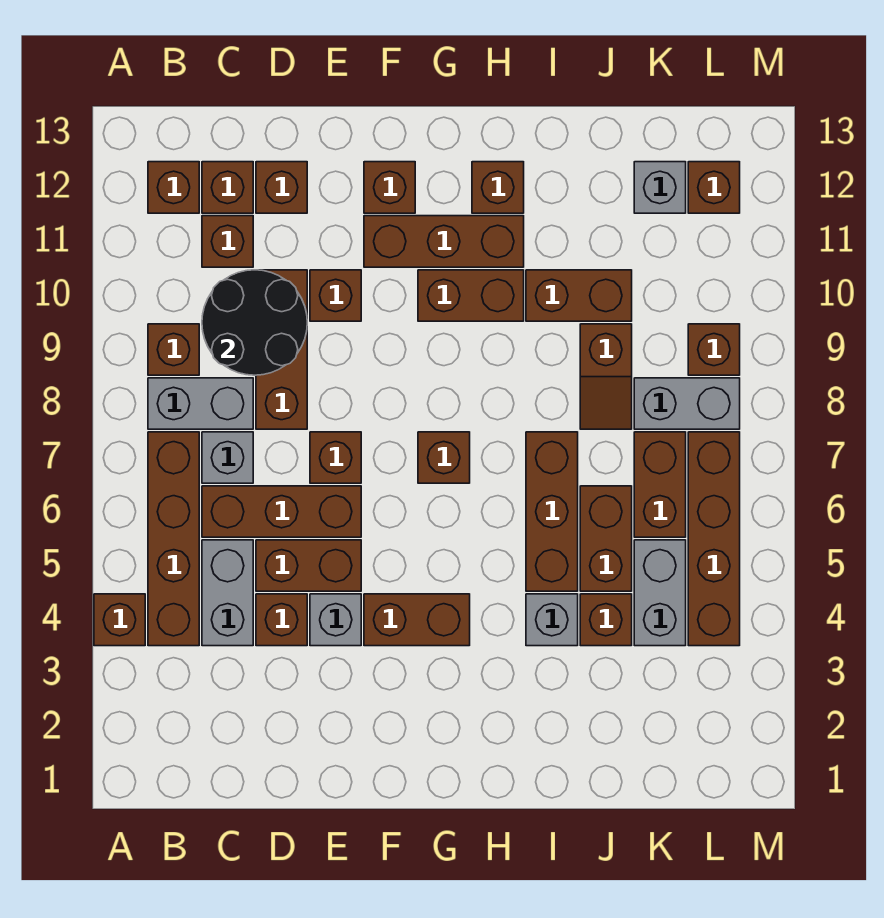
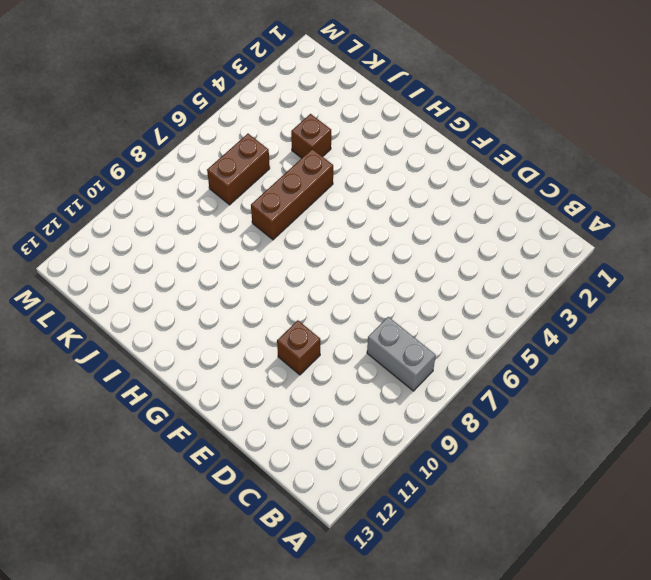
none -> brown brick A4 level 1
none -> brown brick B4:B7 level 1
none -> brown brick B9 level 1
none -> brown brick B12 level 1

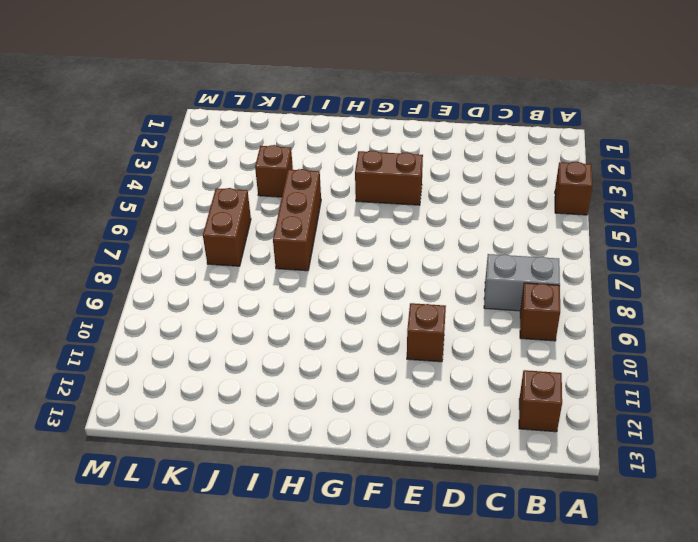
none -> brown brick B4:B7 level 1
none -> grey brick C4:C5 level 1
none -> brown brick C6:E6 level 1
none -> grey brick C7 level 1

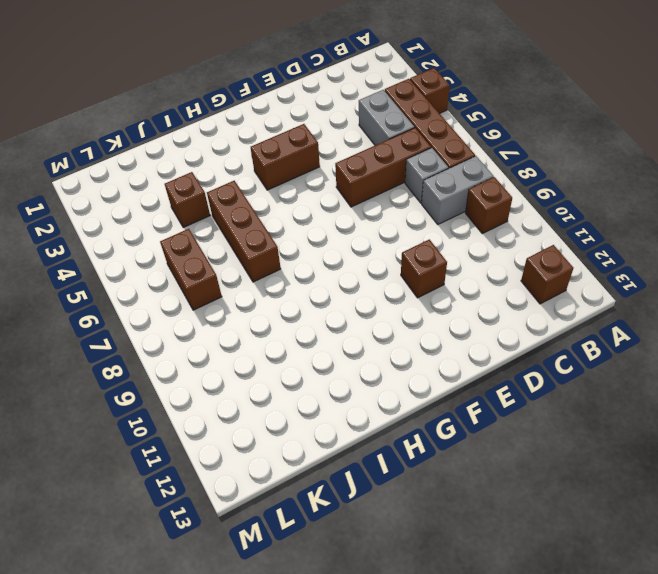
none -> brown brick C11 level 1
none -> brown brick C12 level 1
none -> brown brick D4 level 1
none -> brown brick D5:E5 level 1

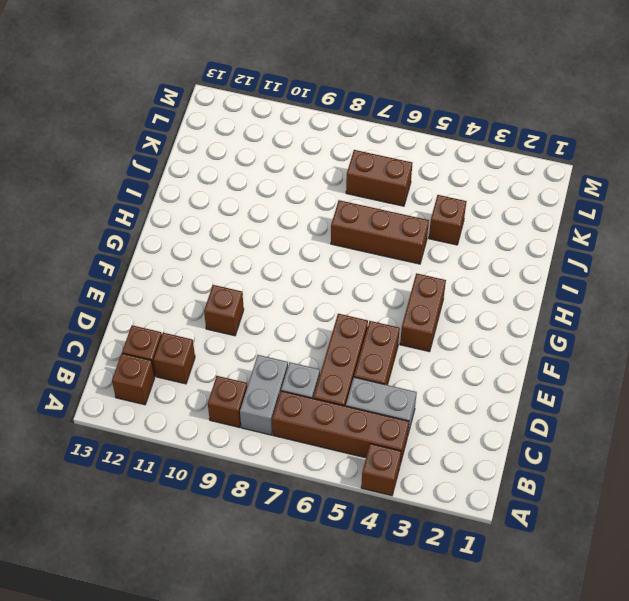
none -> brown brick D4 level 1
none -> brown brick D8:D10 level 1
none -> brown brick D12 level 1
none -> grey brick E4 level 1

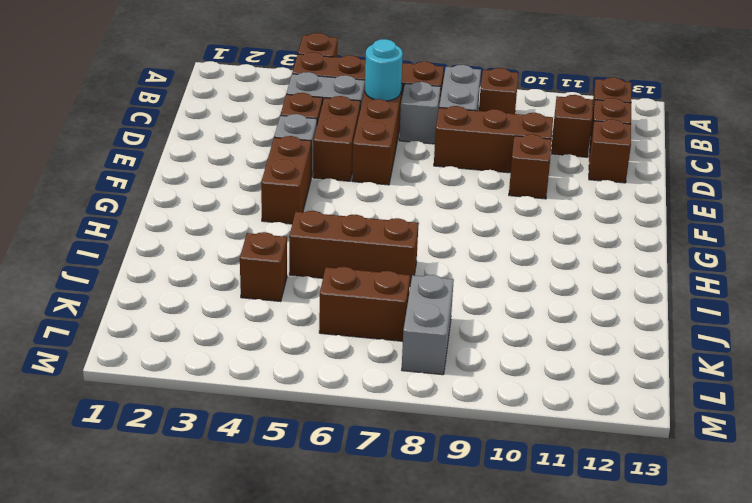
cyan round brick C6 level 2 -> none
none -> brown brick E7 level 1
none -> brown brick F11:H11 level 1
none -> brown brick F12 level 1
none -> brown brick G7 level 1

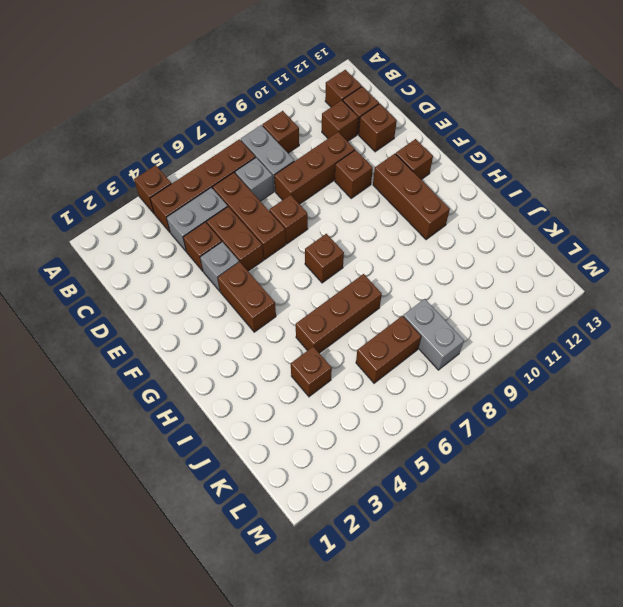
none -> brown brick G10:H10 level 1
none -> brown brick H12 level 1
none -> grey brick I4 level 1
none -> brown brick I10:J10 level 1

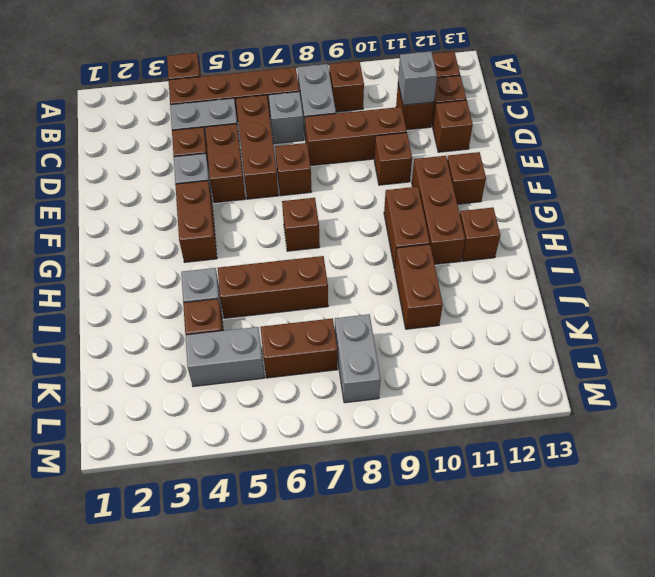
grey brick C11 level 2 -> grey brick K12 level 1
none -> brown brick J5:J6 level 1
none -> brown slope J8:J9 level 1 top 9
none -> brown brick L4:L7 level 1
none -> brown brick L9 level 1

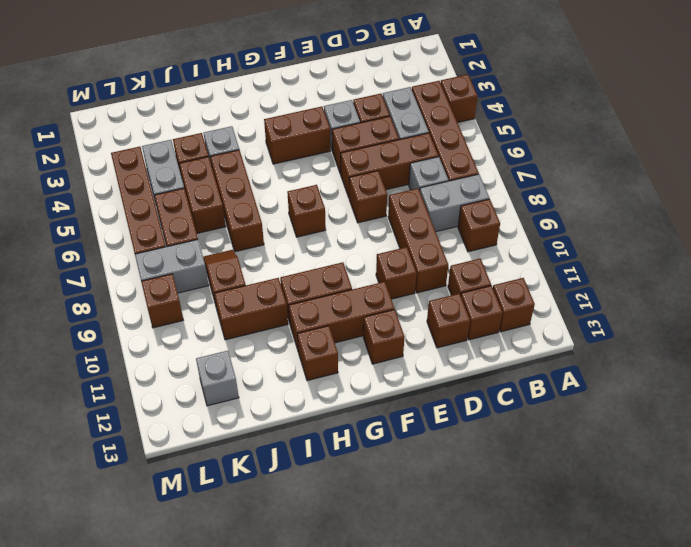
none -> brown brick L12 level 1
none -> black round brick C9:D10 level 2

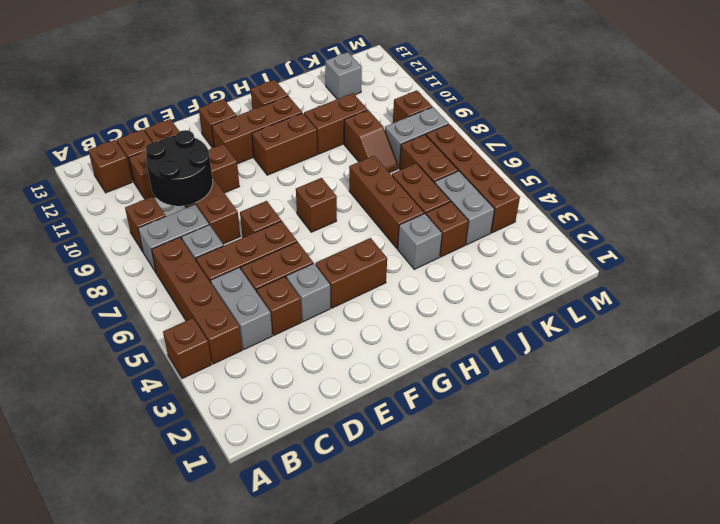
none -> brown brick L12 level 1

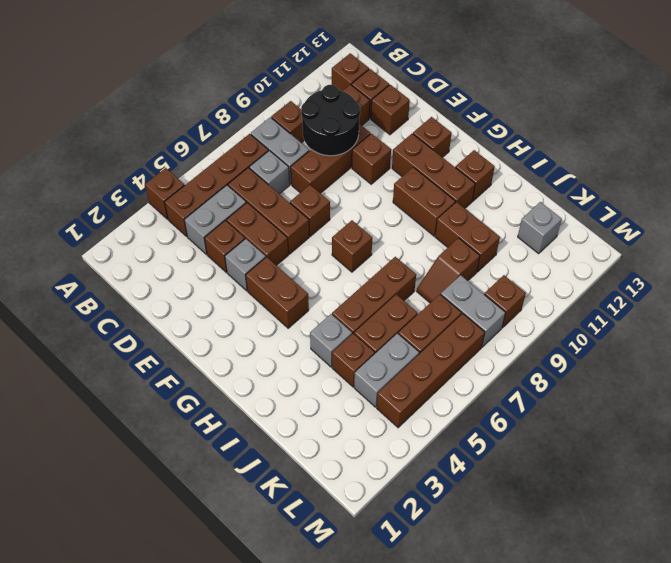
none -> brown brick L12 level 1

